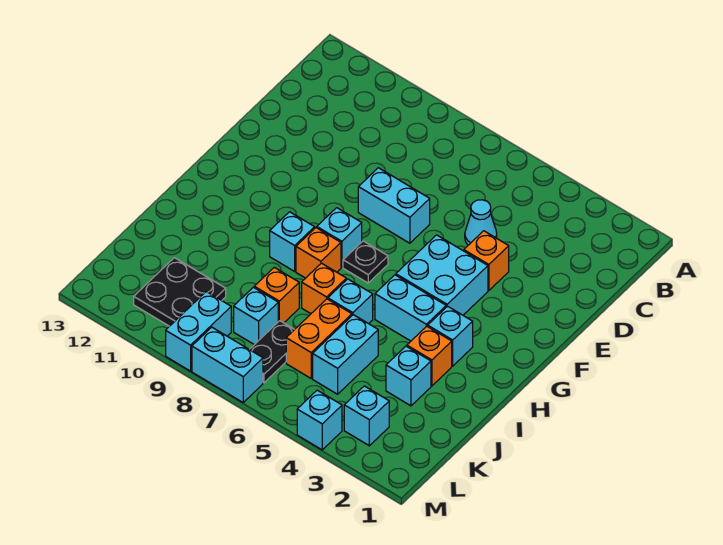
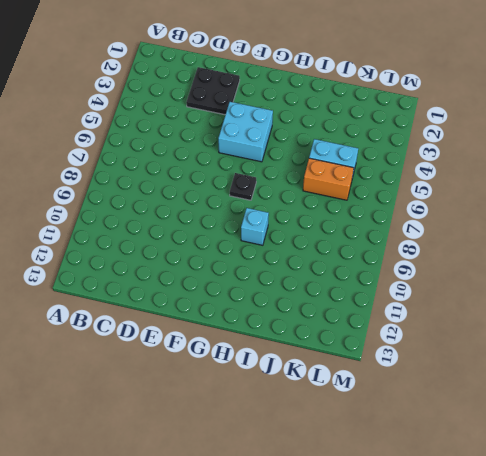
black plate D2:E3 level 1 -> black plate K10:L11 level 1
none -> cyan cone D5 level 1
none -> orange brick E4 level 1
none -> cyan brick E7:E8 level 1

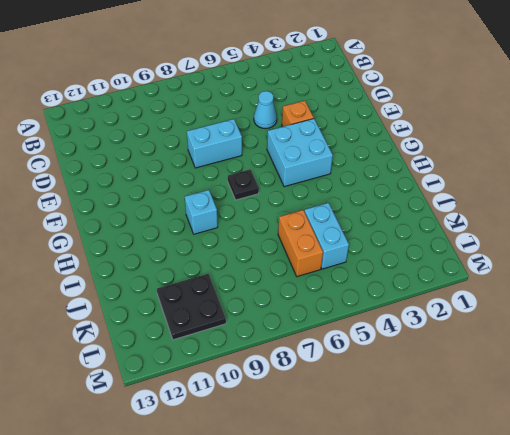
none -> cyan brick G8 level 1
none -> cyan brick H3 level 1
none -> cyan brick H4:H5 level 1

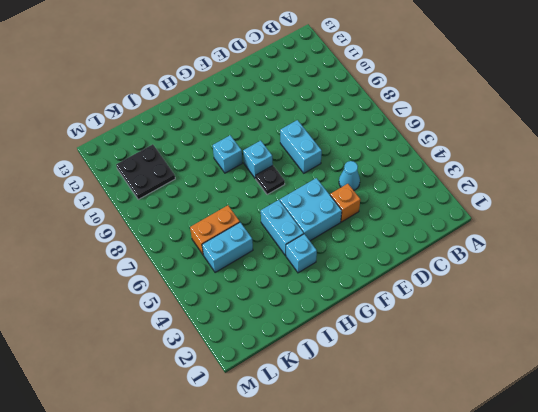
none -> orange brick H8 level 1
none -> orange brick I3 level 1
none -> cyan brick I6 level 1

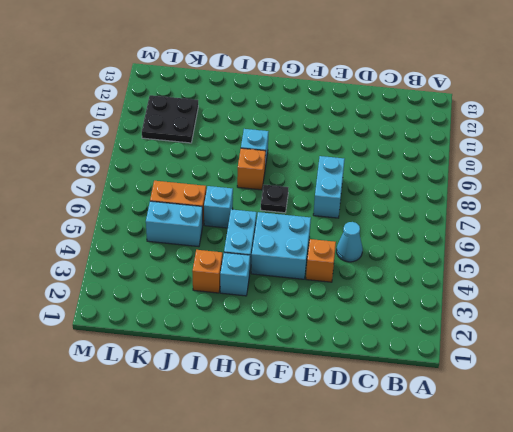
none -> cyan brick G8 level 1
none -> orange brick I7 level 1
none -> cyan brick J3 level 1

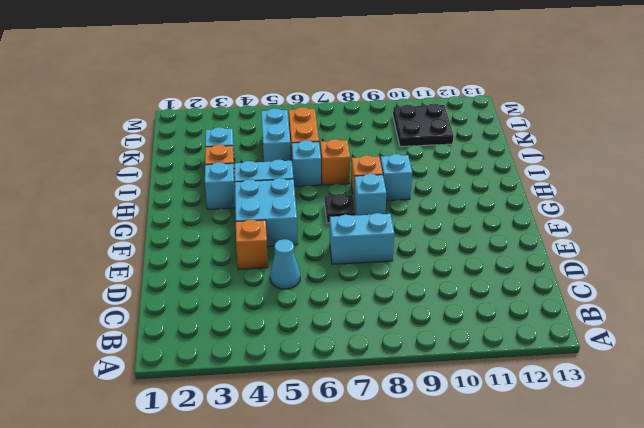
none -> orange brick J8 level 1
none -> black plate K7:L7 level 1
none -> cyan brick K8 level 1

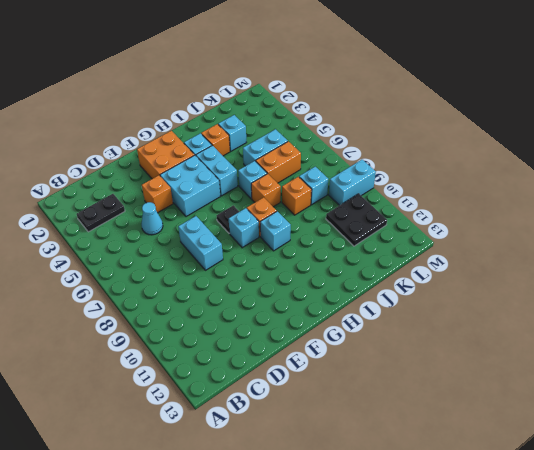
black plate B3:C3 level 1 -> black plate K7:L7 level 1
orange brick F2:G3 level 1 -> none
none -> cyan brick L3 level 1
none -> cyan brick M4 level 1
none -> cyan brick M7:M8 level 1

